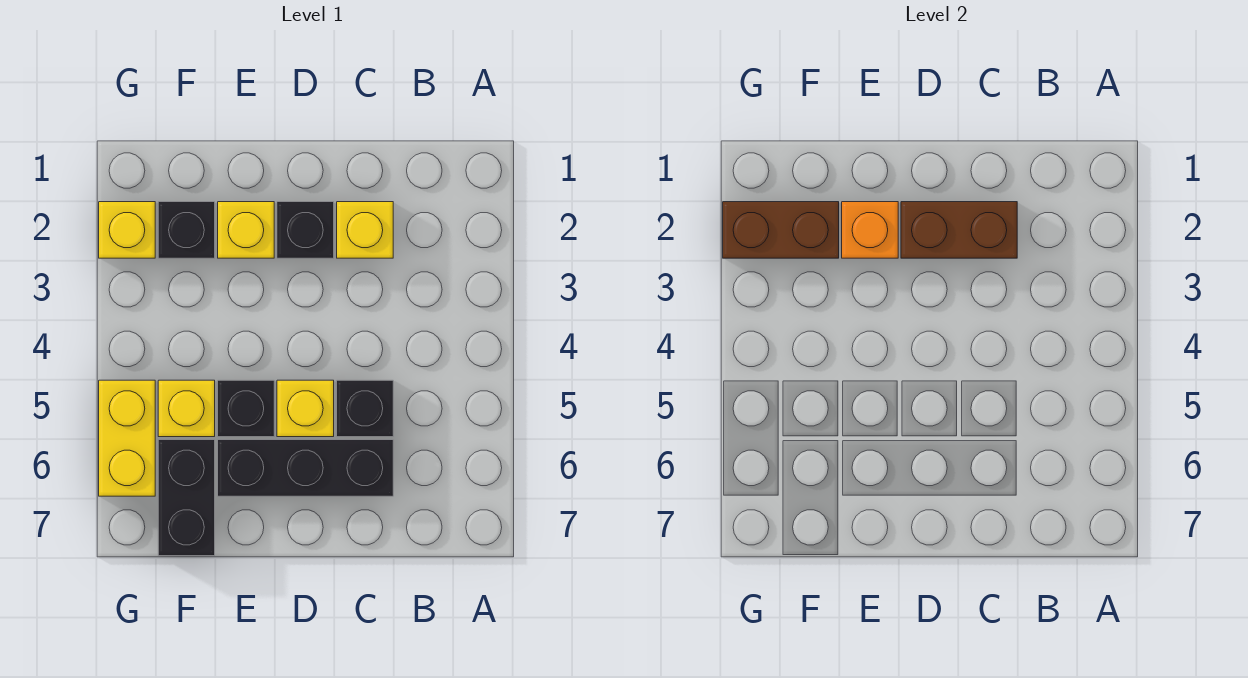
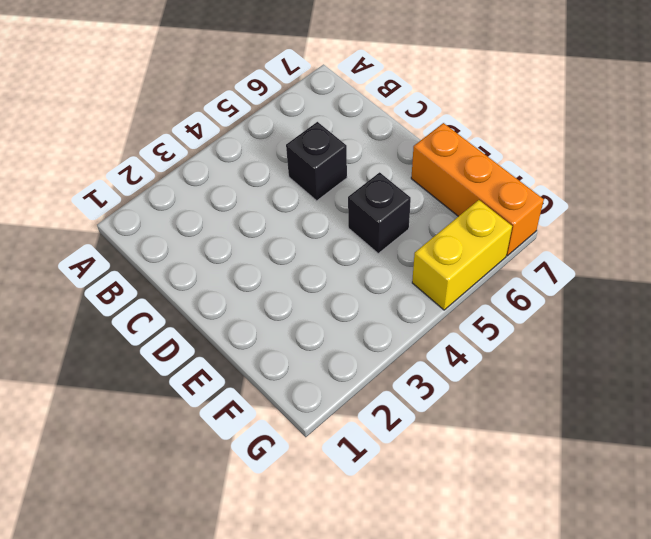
orange brick E7:G7 level 1 -> black brick F6:F7 level 1
none -> yellow brick C2 level 1
none -> black brick C6:E6 level 1
none -> black brick D2 level 1

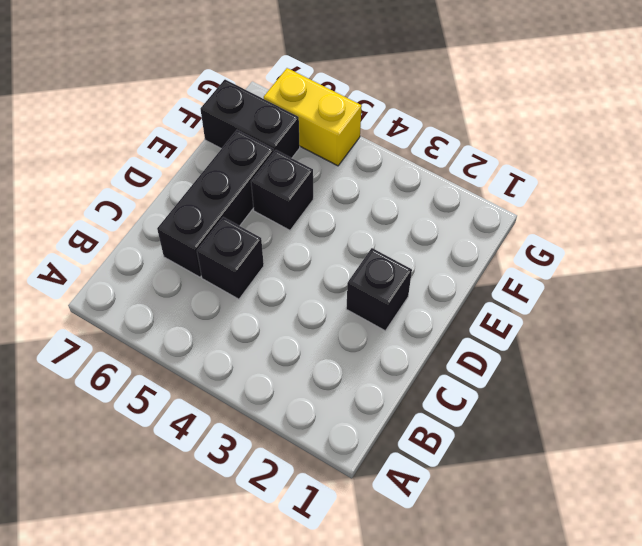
none -> yellow brick C2 level 1
none -> yellow brick D5 level 1
none -> yellow brick E2 level 1

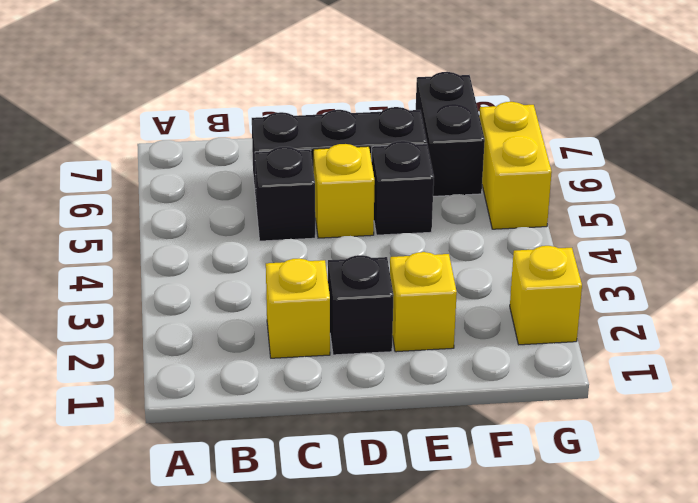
none -> black brick F2 level 1
none -> yellow brick F5 level 1
none -> brown brick C2:D2 level 2

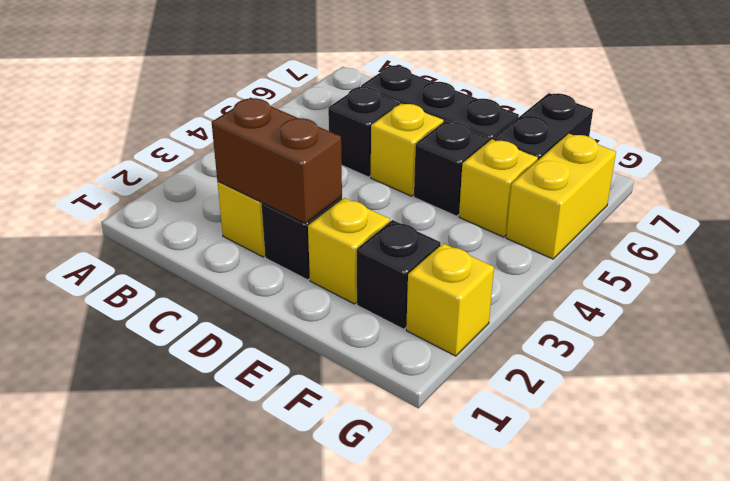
none -> orange brick E2 level 2
none -> brown brick F2:G2 level 2

